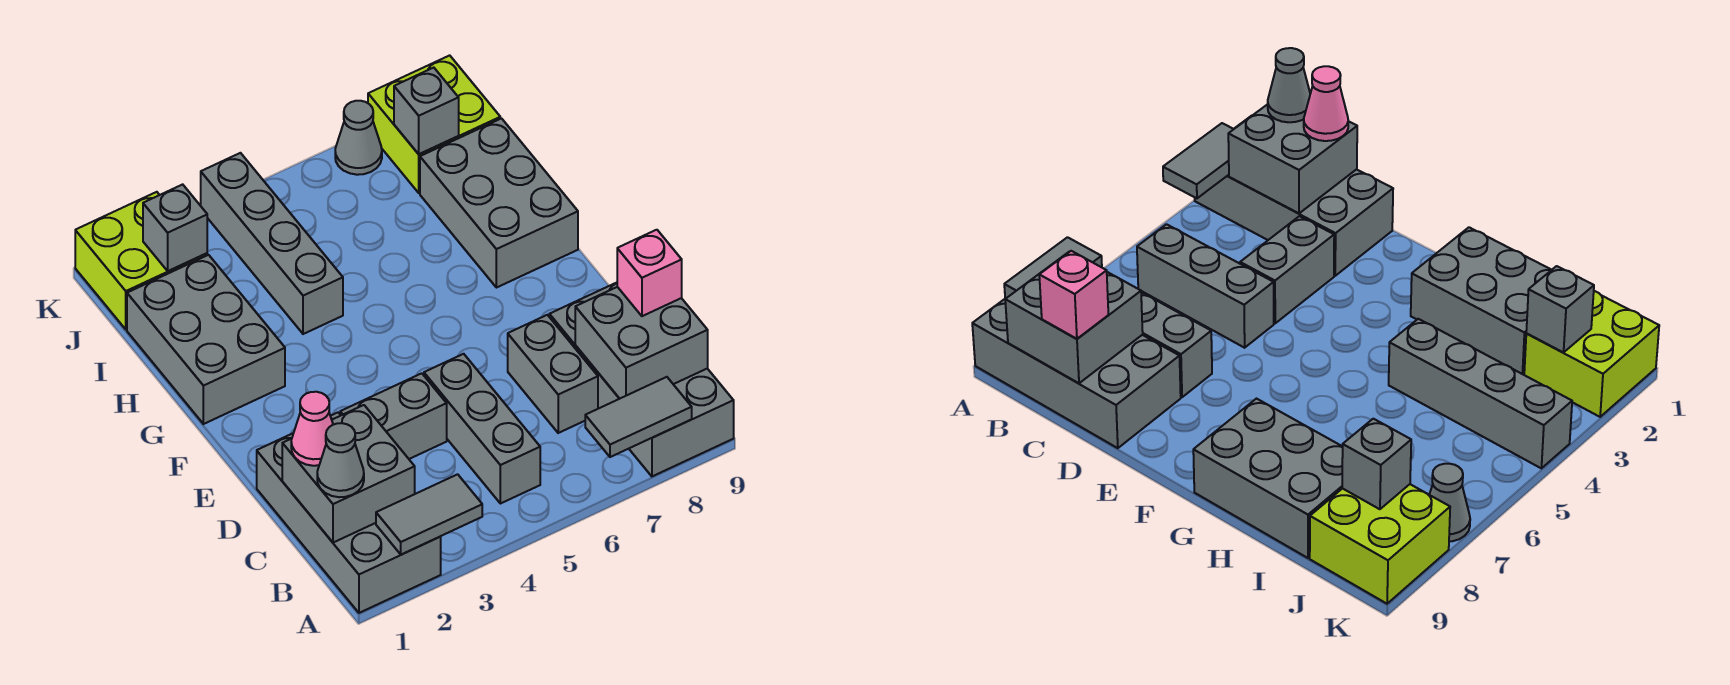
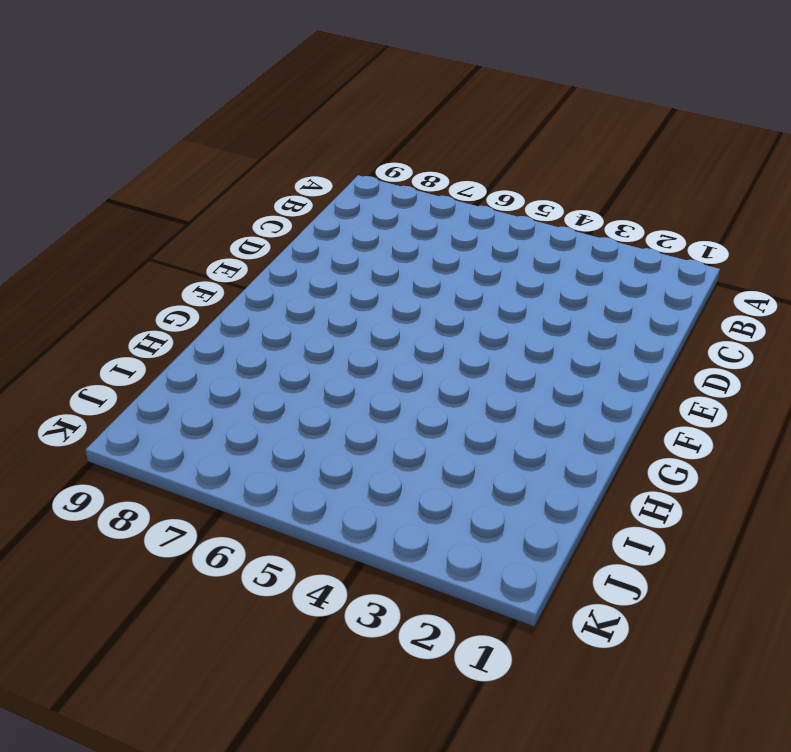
none -> grey brick A1:D2 level 1
none -> grey brick A8:D9 level 1
none -> grey brick B5:D5 level 1

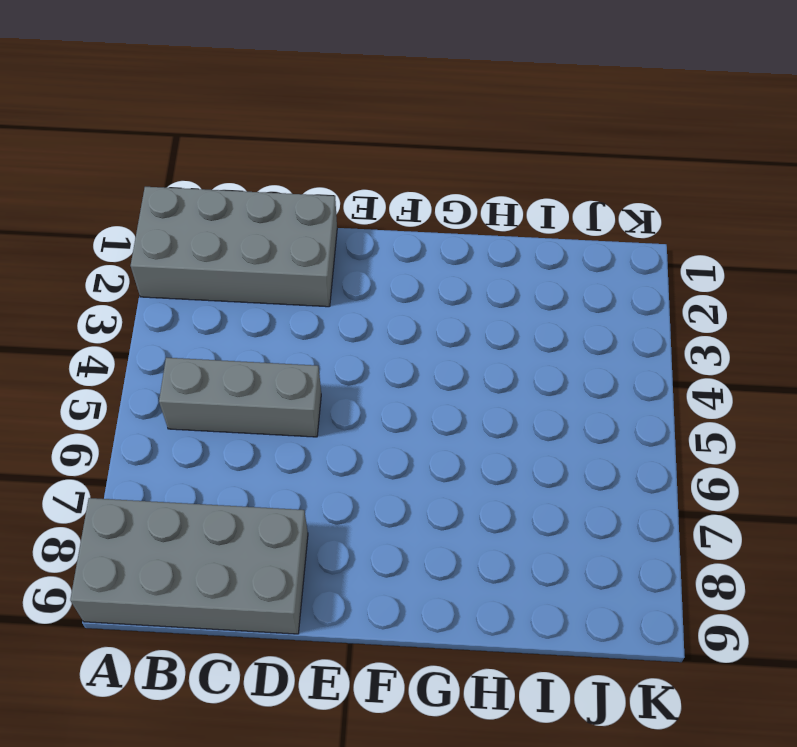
none -> grey brick C7:D7 level 1
none -> grey brick D3:D4 level 1
none -> grey brick G1:I2 level 1

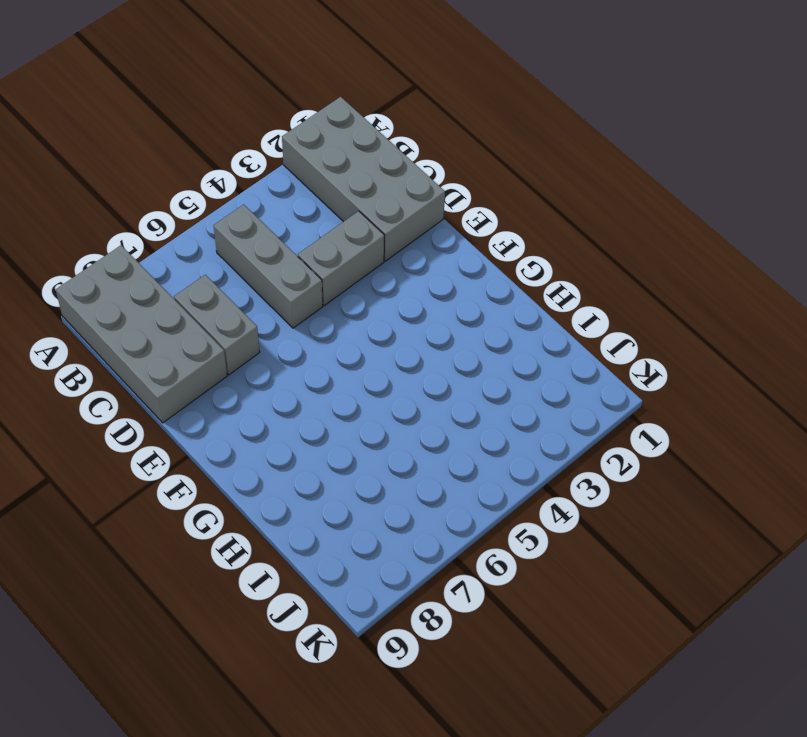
none -> grey brick G1:I2 level 1
none -> grey brick G8:I9 level 1
none -> grey brick H4:K4 level 1

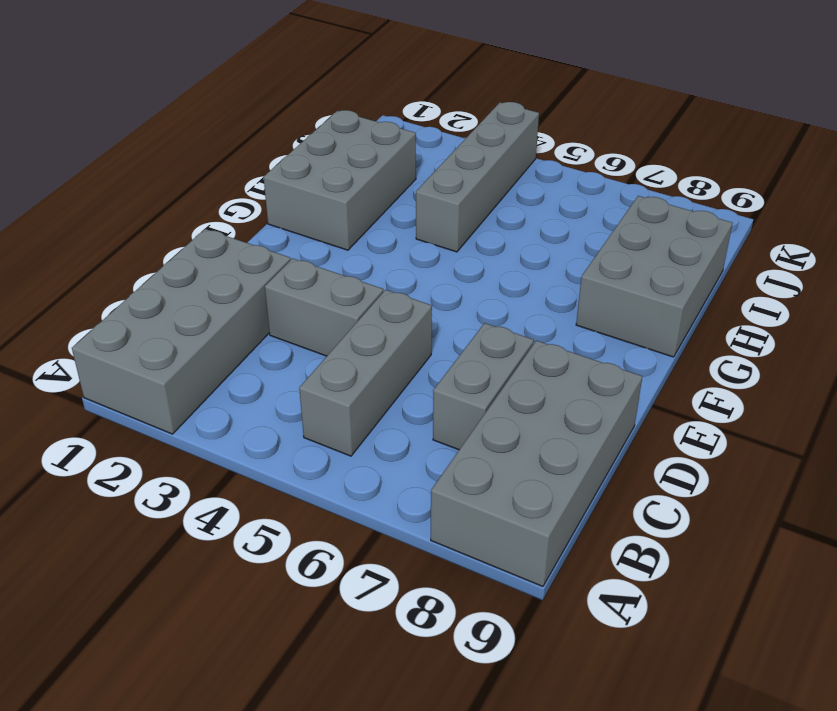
none -> lime brick J1:K2 level 1
none -> lime brick J8:K9 level 1
none -> grey cone K7 level 1

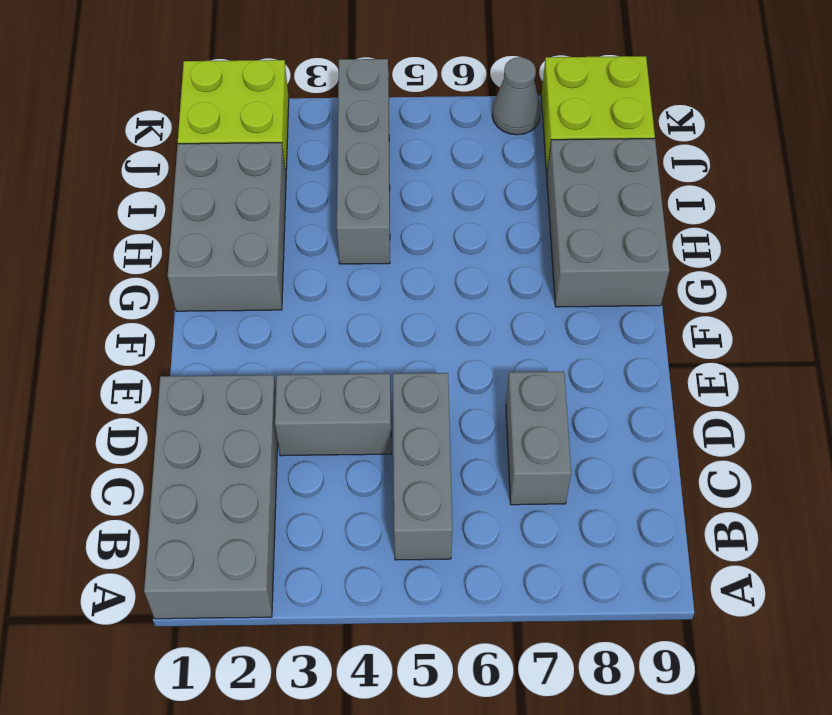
none -> grey brick A8:D9 level 1
none -> grey tile A2:A3 level 2
none -> grey tile A7:A8 level 2

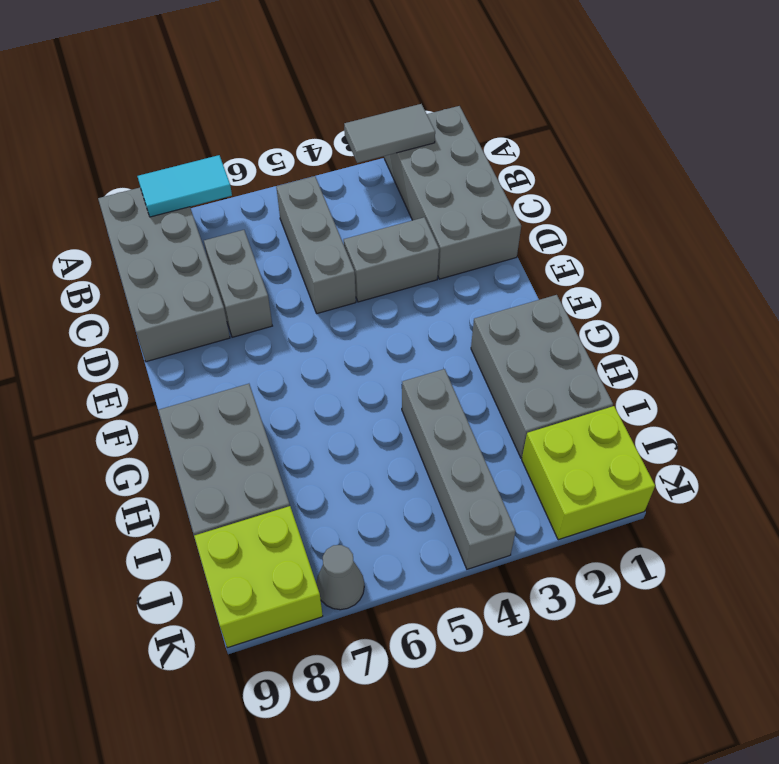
cyan tile A7:A8 level 2 -> grey tile A7:A8 level 2
none -> grey brick B1:C2 level 2
none -> grey brick B8:C9 level 2
none -> grey brick J2 level 2

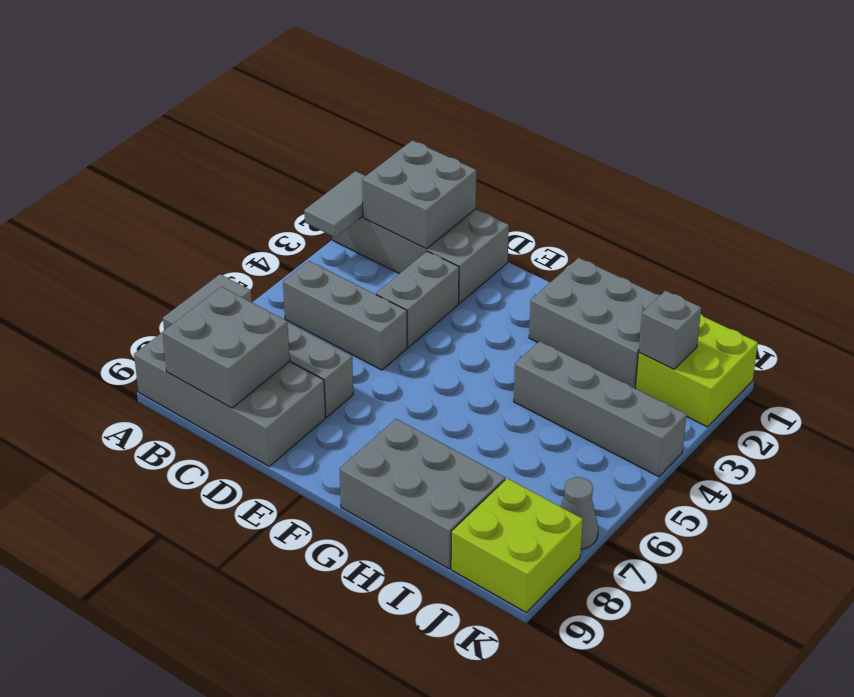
none -> grey brick J8 level 2
none -> grey cone B1 level 3
none -> pink cone C1 level 3

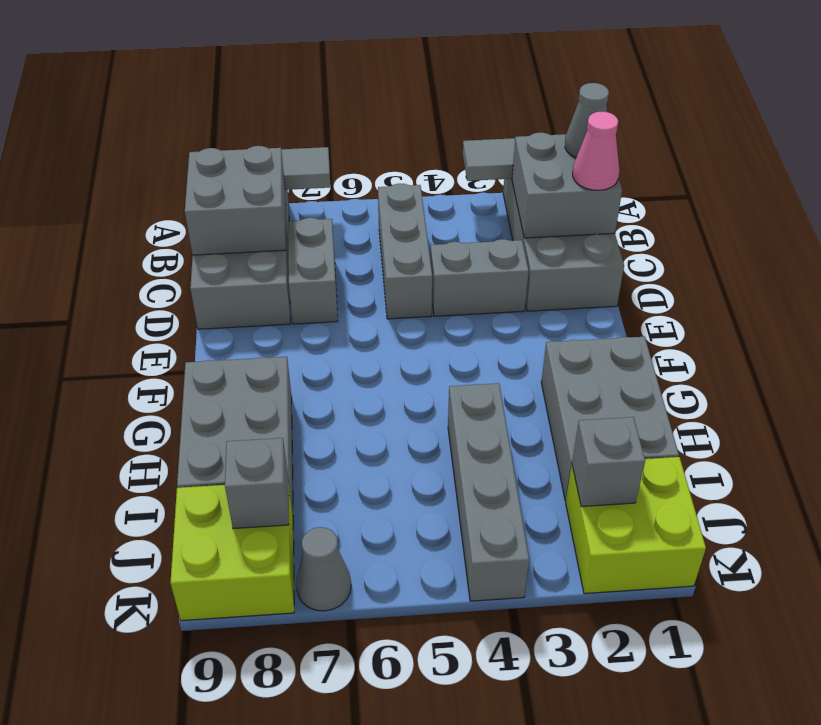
none -> pink brick C9 level 3

